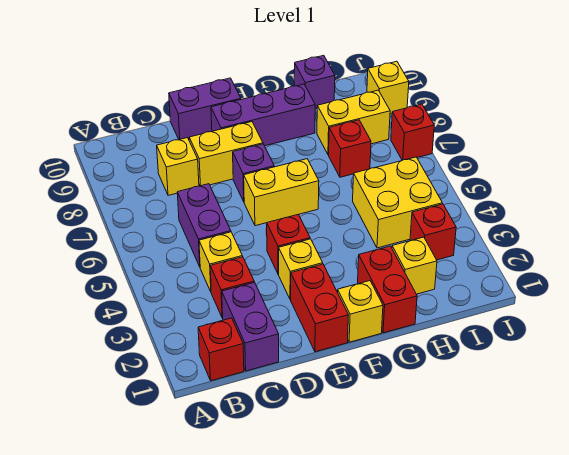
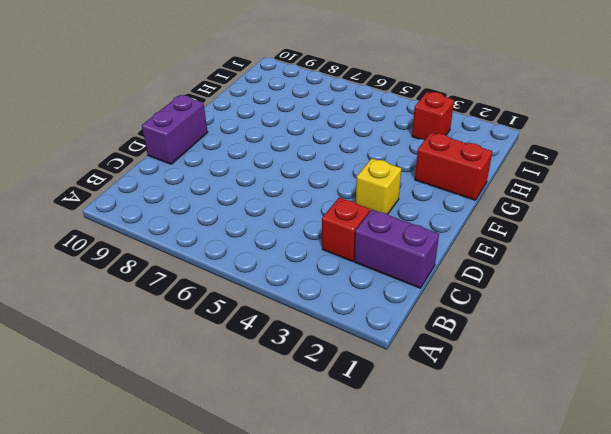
none -> red brick B1 level 1
none -> yellow brick C4 level 1
none -> purple brick C5:C6 level 1

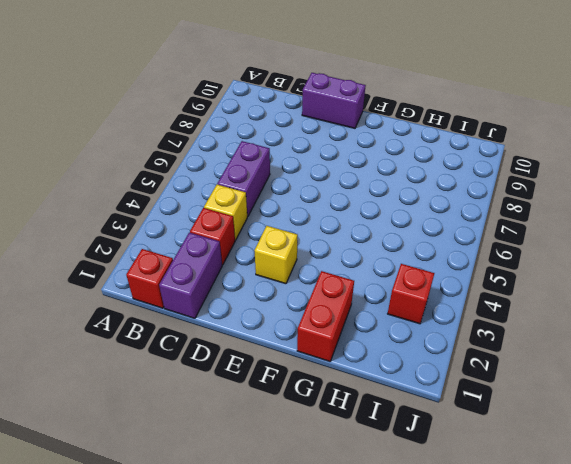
none -> yellow brick C8 level 1
none -> yellow brick D8:E8 level 1
none -> red brick E1:E2 level 1

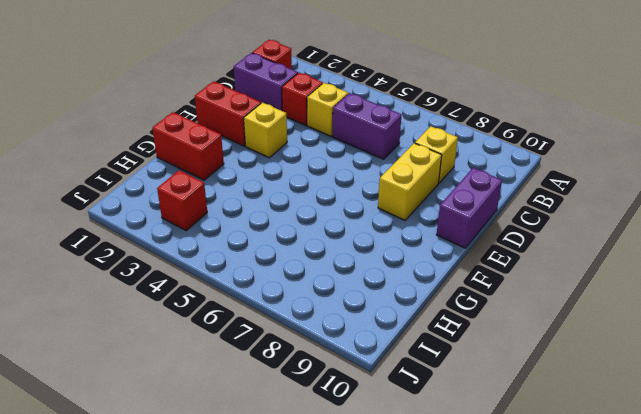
none -> red brick E4 level 1
none -> yellow brick E6:F6 level 1
none -> purple brick E7 level 1

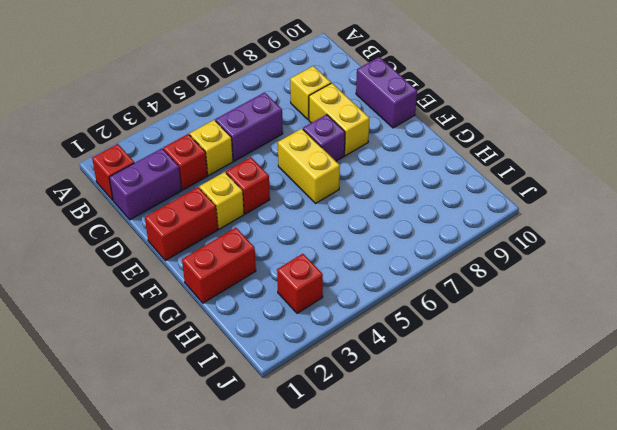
none -> purple brick E9:G9 level 1
none -> yellow brick F1 level 1
none -> yellow brick H2 level 1

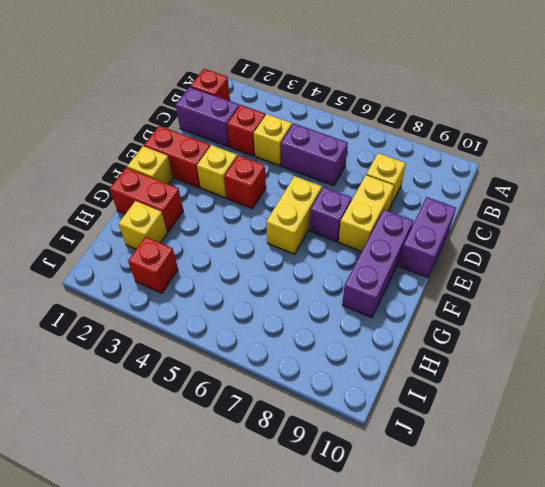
none -> yellow brick H4:I5 level 1
none -> red brick H7 level 1
none -> yellow brick H8:I8 level 1

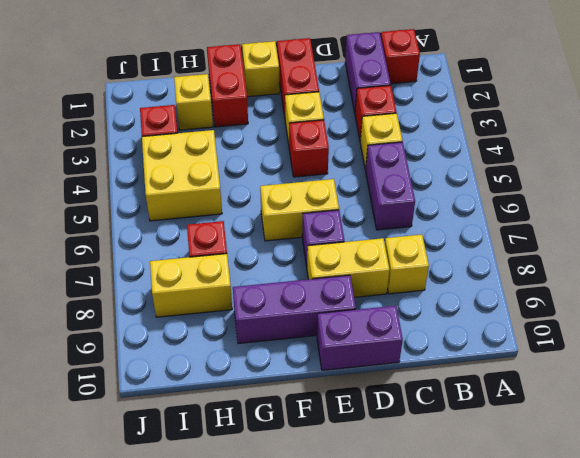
none -> purple brick H10 level 1
none -> red brick J7 level 1
none -> yellow brick J9 level 1

